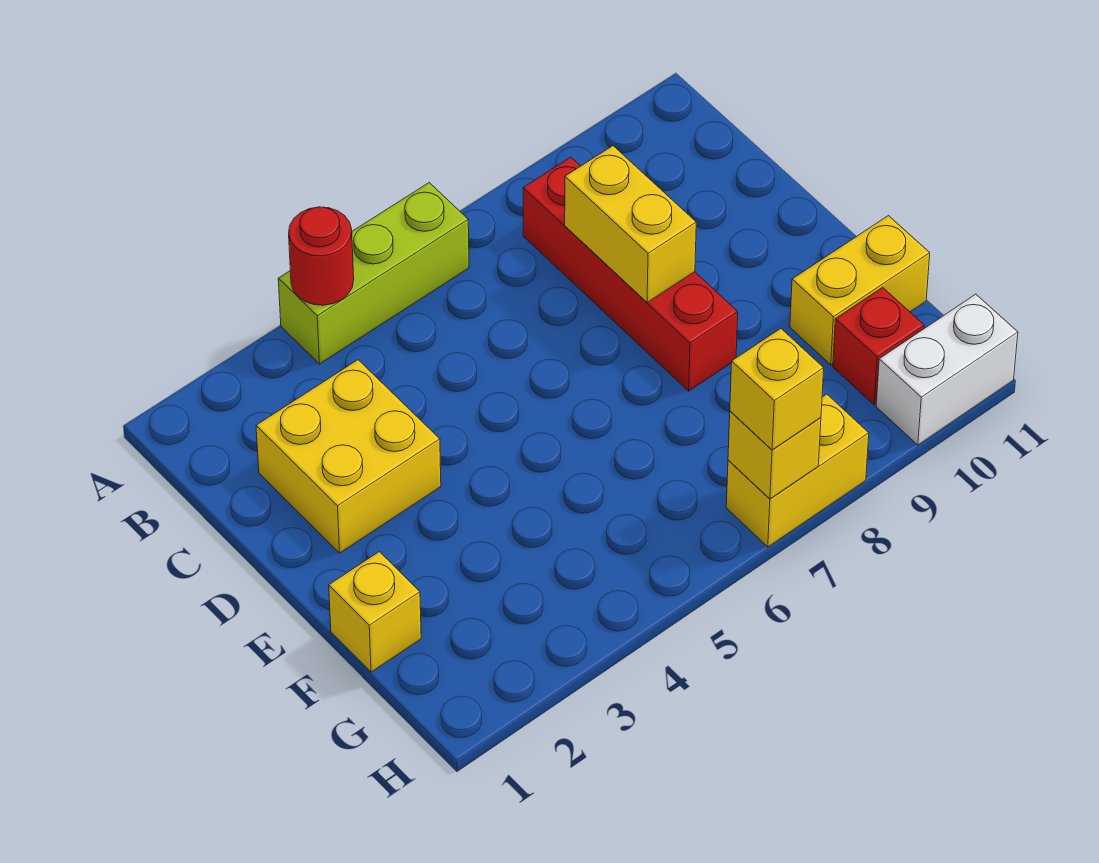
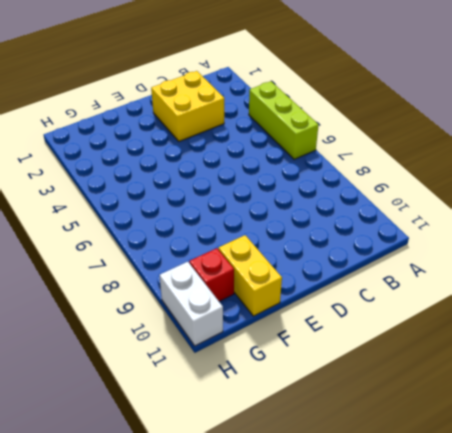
none -> red brick B8:E8 level 1
none -> yellow brick F1 level 1
none -> yellow brick H7:H8 level 1

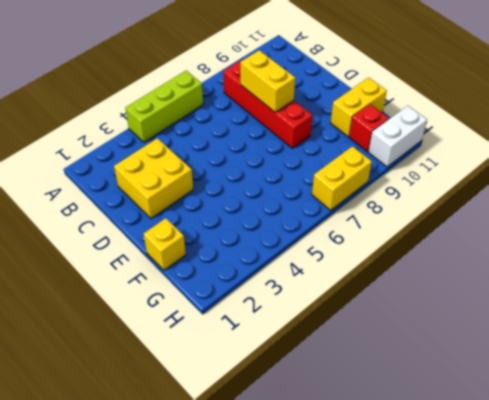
none -> red round brick A4 level 2
none -> yellow brick H7 level 2
none -> yellow brick H7 level 3

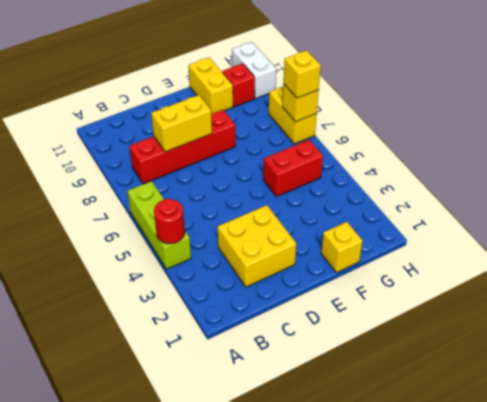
red brick F5:G5 level 1 -> none

